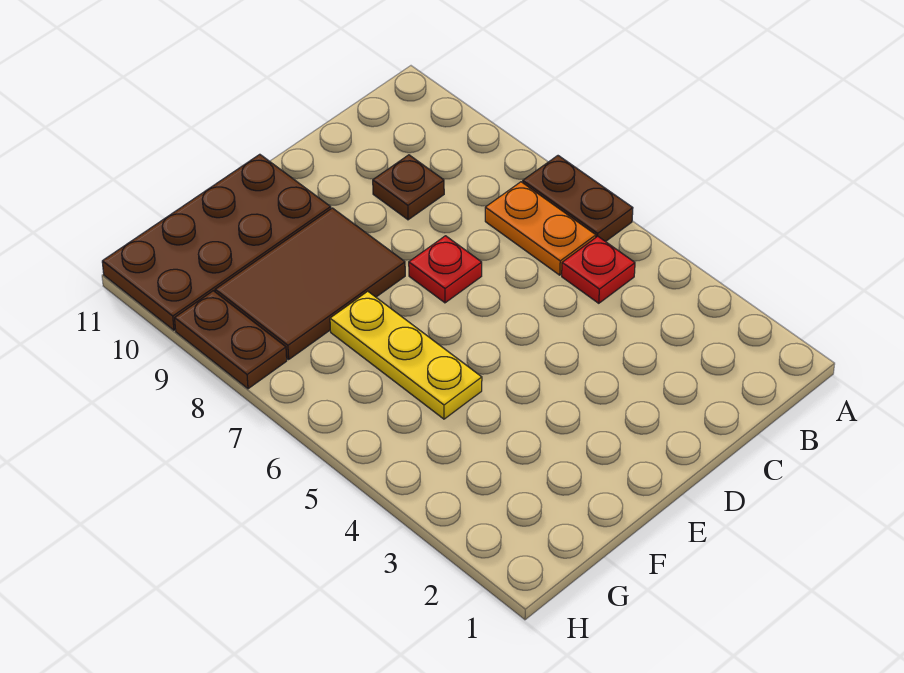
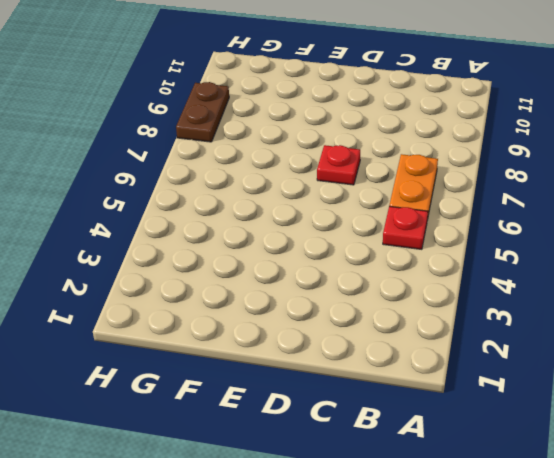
none -> brown plate A6:A7 level 1
none -> brown plate C9 level 1

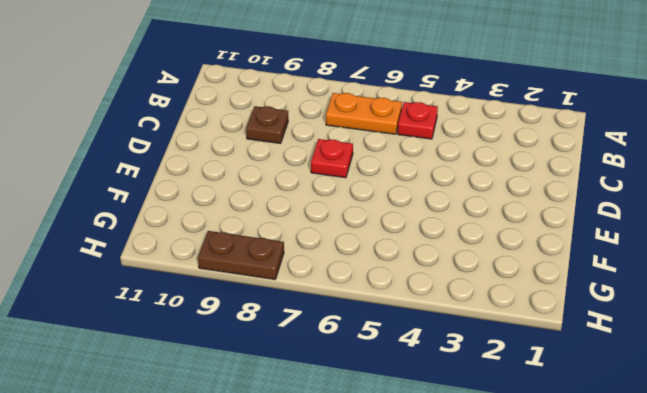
none -> brown plate A6:A7 level 1
none -> brown tile E8:G9 level 1

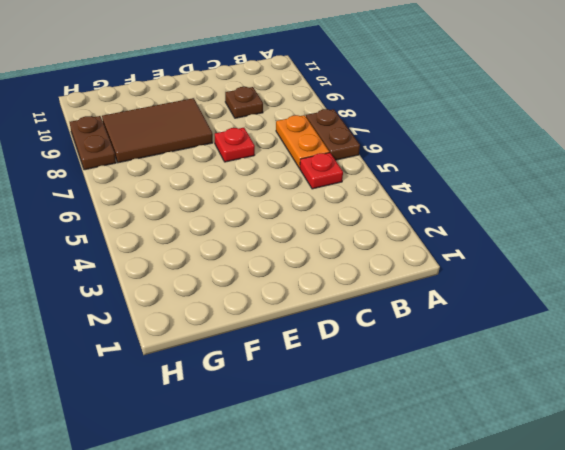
none -> brown plate E10:H11 level 1
none -> yellow plate F5:F7 level 1

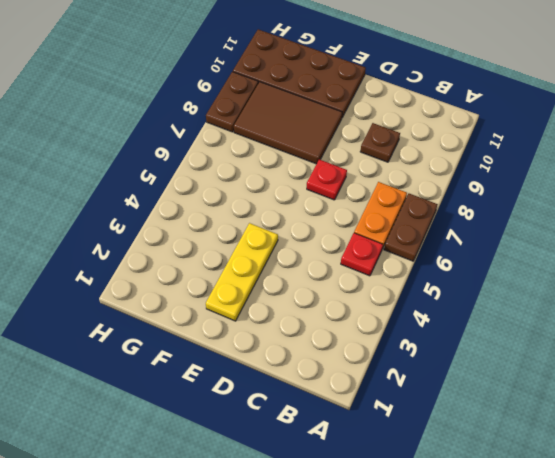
yellow plate E2:E4 level 1 -> yellow plate F5:F7 level 1

